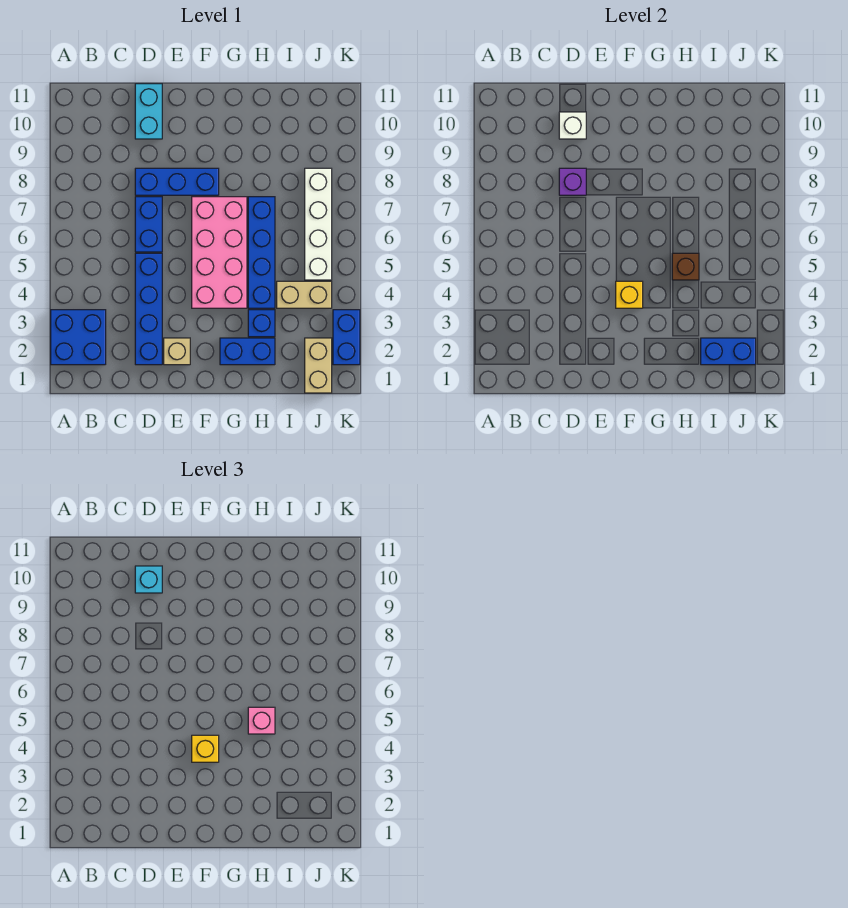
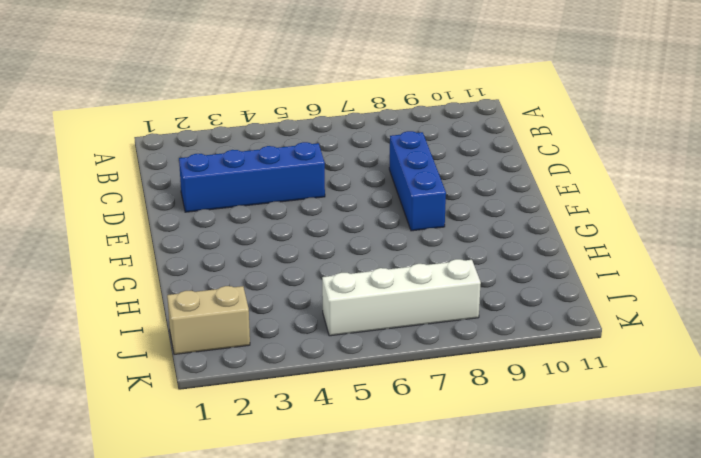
none -> blue brick A2:B3 level 1
none -> blue brick D6:D7 level 1
none -> cyan brick D10:D11 level 1

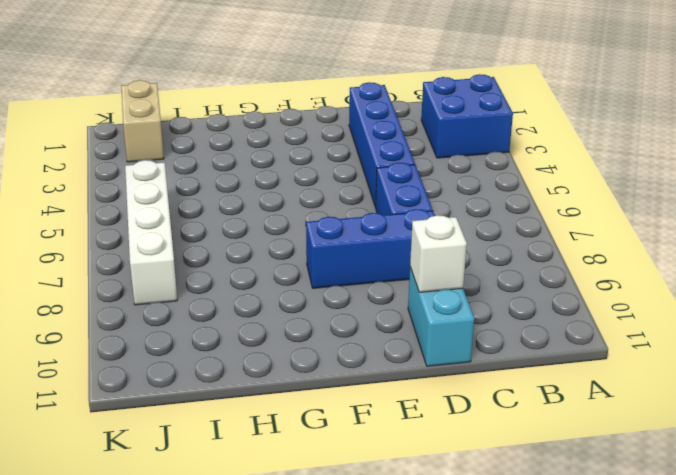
none -> tan brick E2 level 1
none -> pink brick F4:G7 level 1
none -> blue brick G2:H2 level 1

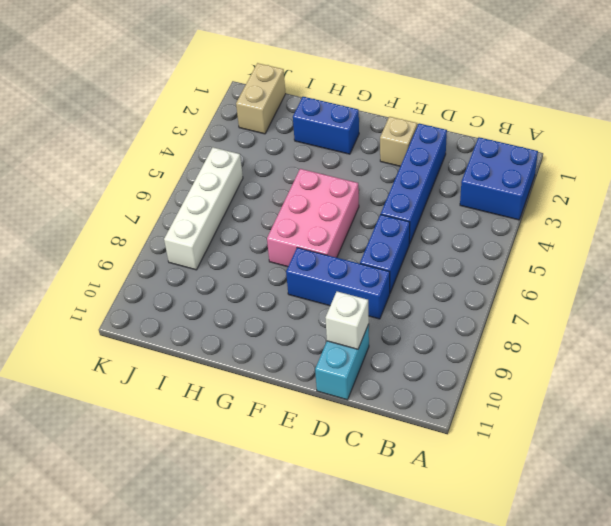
pink brick F5:G7 level 1 -> pink brick F4:G7 level 1
none -> blue brick H3 level 1
none -> blue brick H4:H7 level 1
none -> tan brick I4:J4 level 1

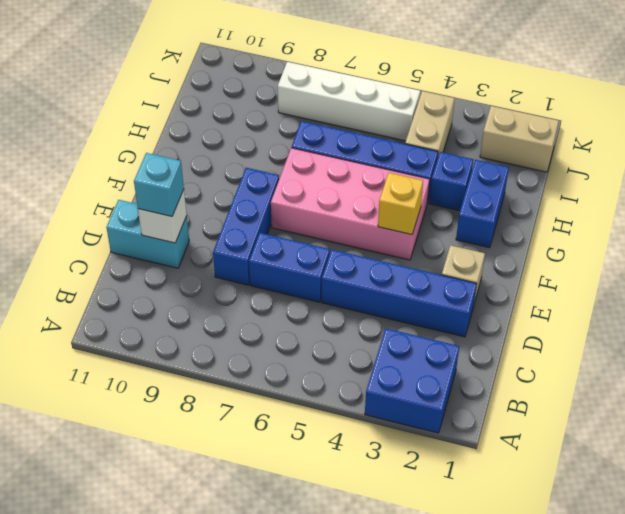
none -> blue brick K2:K3 level 1
none -> purple brick D8 level 2
none -> brown brick H5 level 2

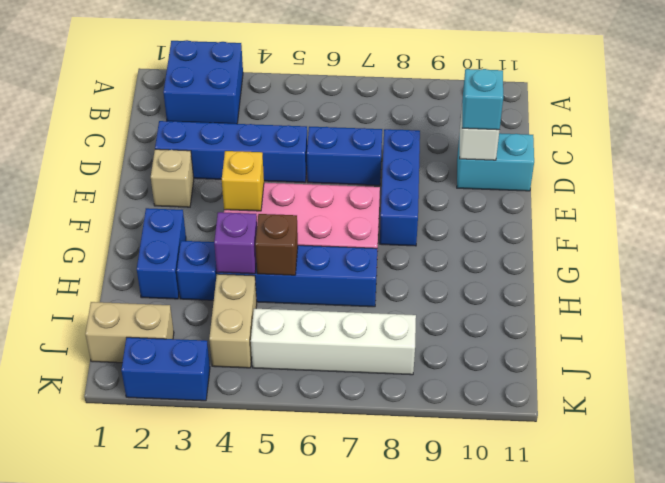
purple brick H4 level 2 -> purple brick D8 level 2
none -> blue brick I2:J2 level 2
none -> yellow brick F4 level 3
none -> pink brick H5 level 3

